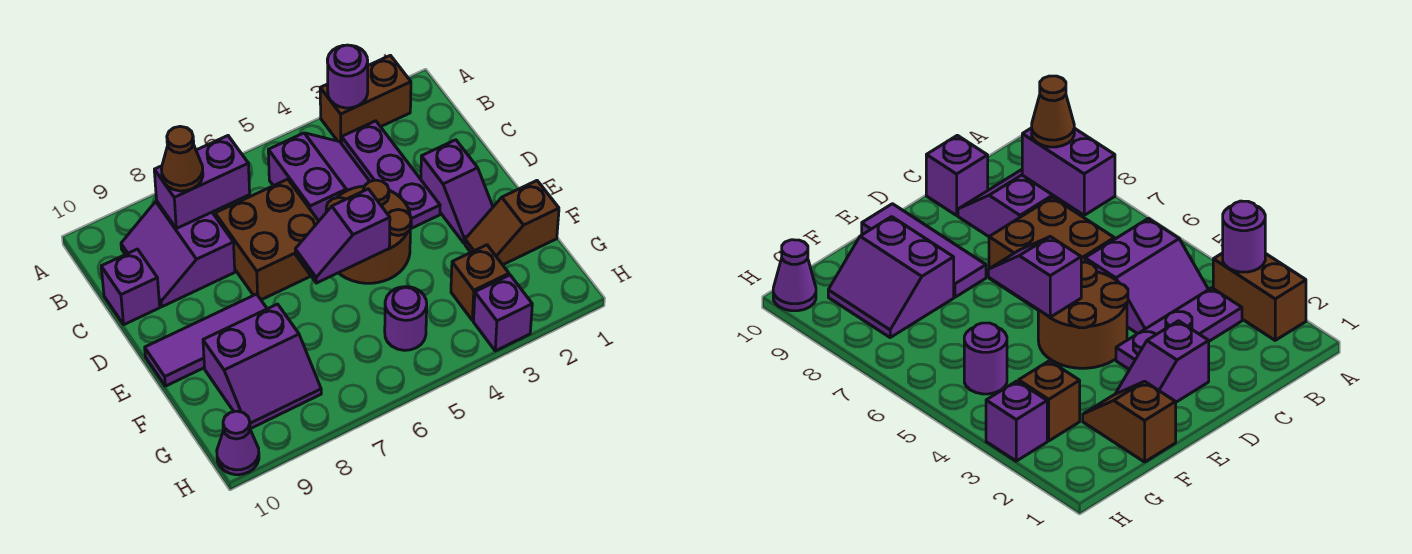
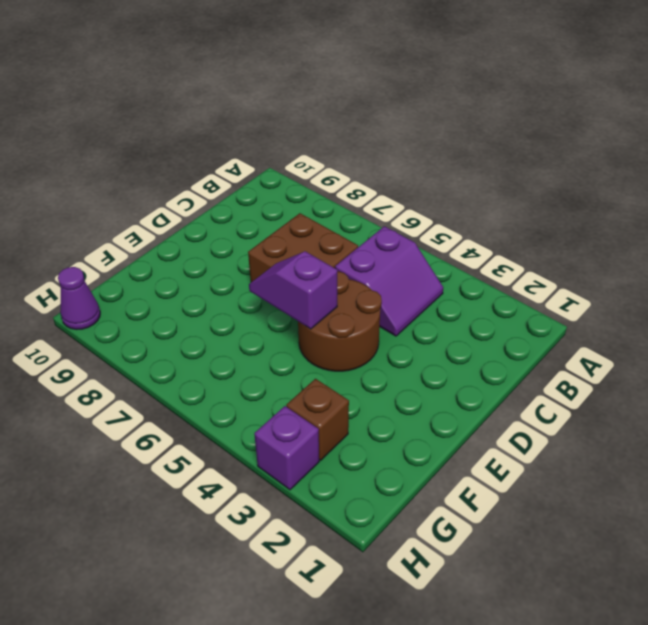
none -> brown brick A2:A3 level 1
none -> purple plate B3:D3 level 1
none -> purple slope B8:C9 level 1 top 8

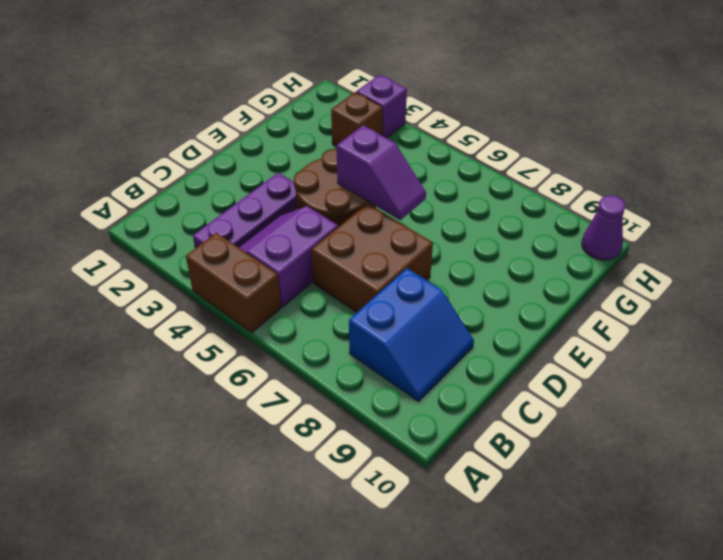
brown brick A4:A5 level 1 -> brown brick A2:A3 level 1
blue slope B8:C9 level 1 top 8 -> purple slope B8:C9 level 1 top 8
none -> purple brick C10 level 1
none -> purple slope D2:E2 level 1 top D
none -> purple tile E8:E10 level 1

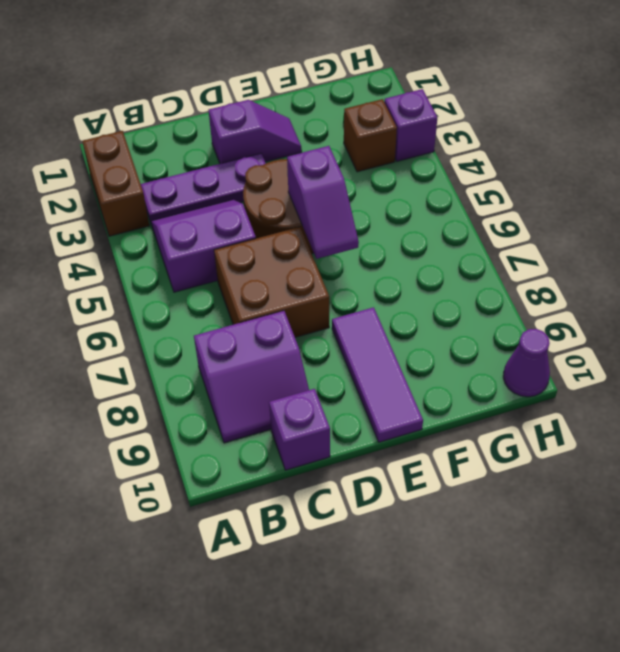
none -> brown slope F1:F2 level 1 top 1
none -> purple slope F8:G9 level 1 top F
none -> purple round brick G5 level 1

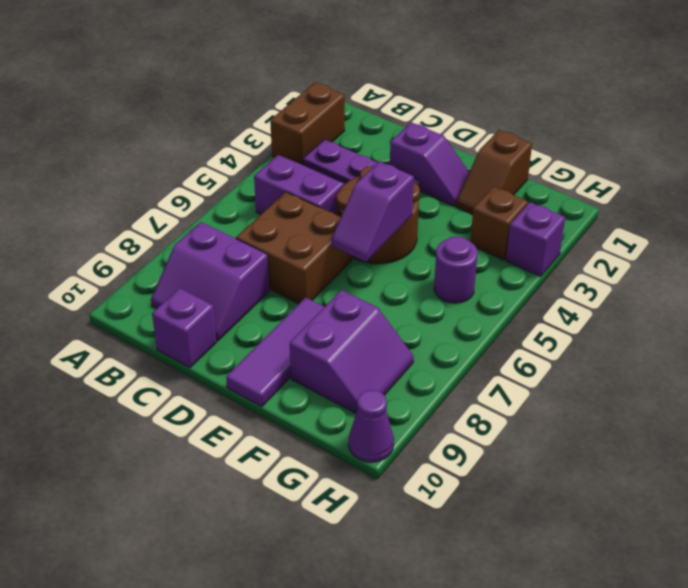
none -> purple round brick A3 level 2
none -> purple brick B7:B8 level 2
none -> brown cone B8 level 3

